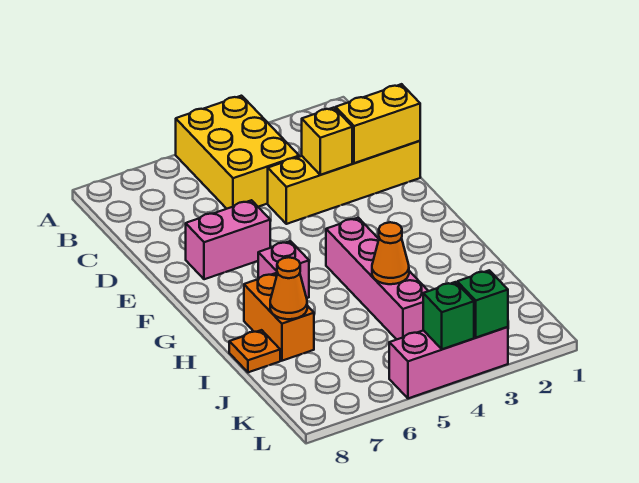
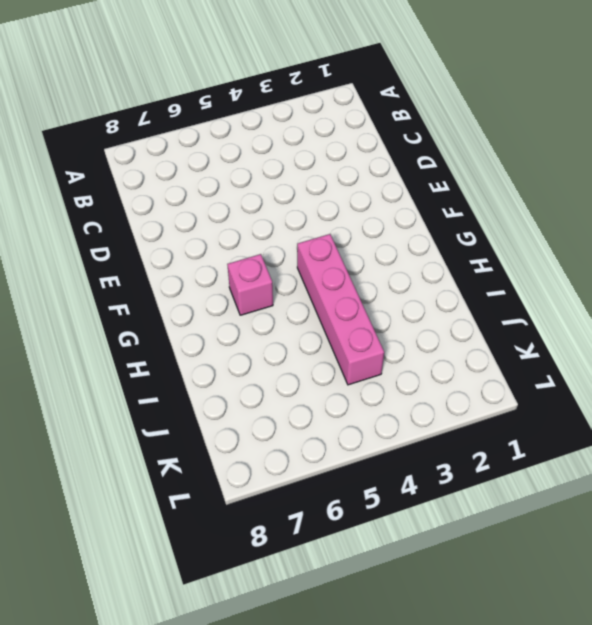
none -> yellow brick A4:C5 level 1
none -> yellow brick D1:D4 level 1
none -> pink brick E6:E7 level 1

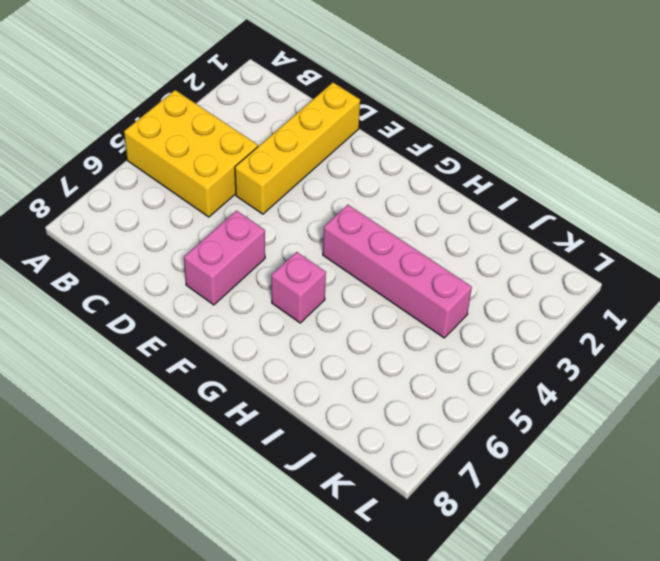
none -> orange brick H7:I7 level 1
none -> orange plate I8 level 1
none -> pink brick L3:L5 level 1

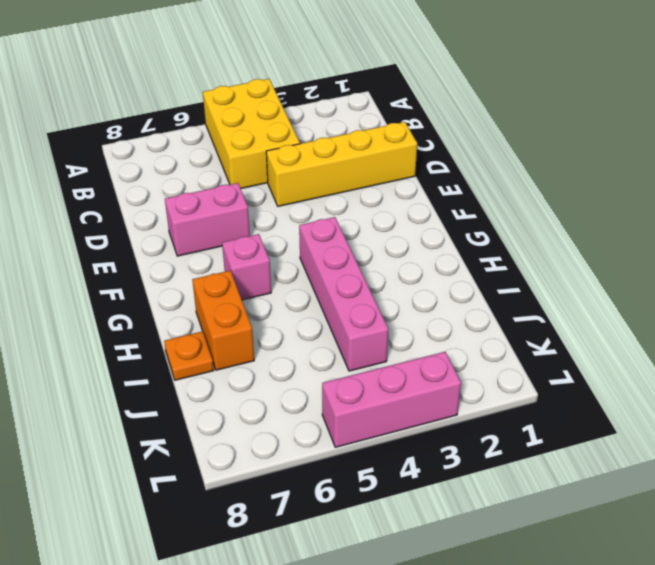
none -> yellow brick D1:D2 level 2
none -> yellow brick D3 level 2
none -> orange cone I4 level 2

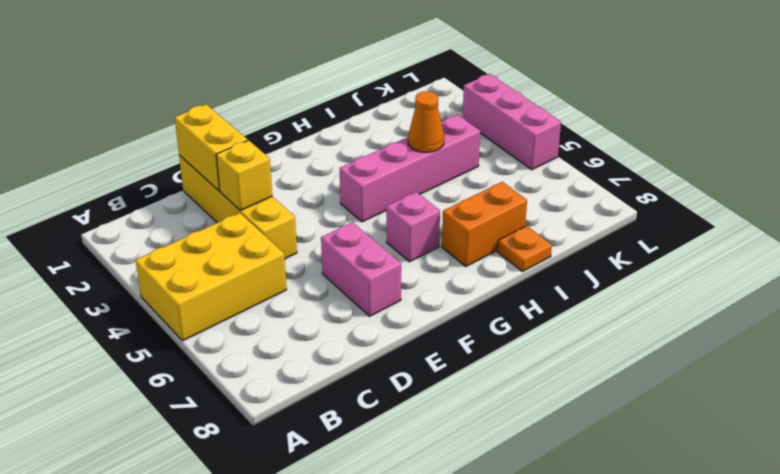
none -> orange cone I7 level 2
none -> green brick L3 level 2
none -> green brick L4 level 2

